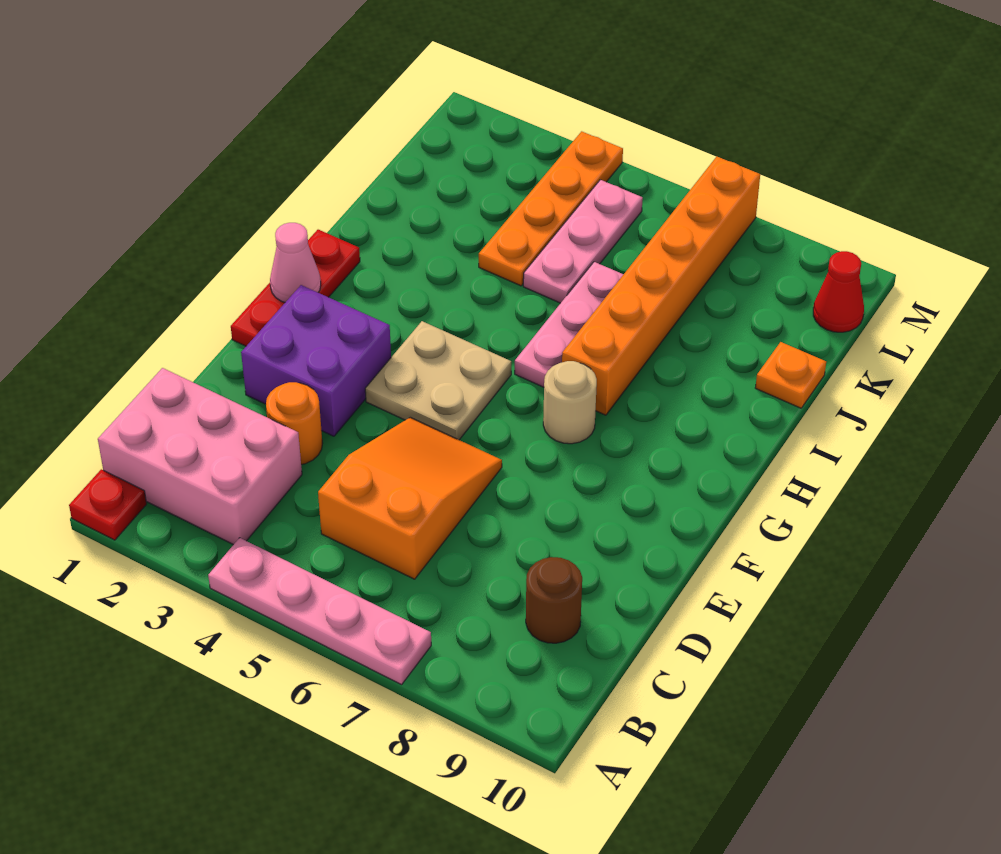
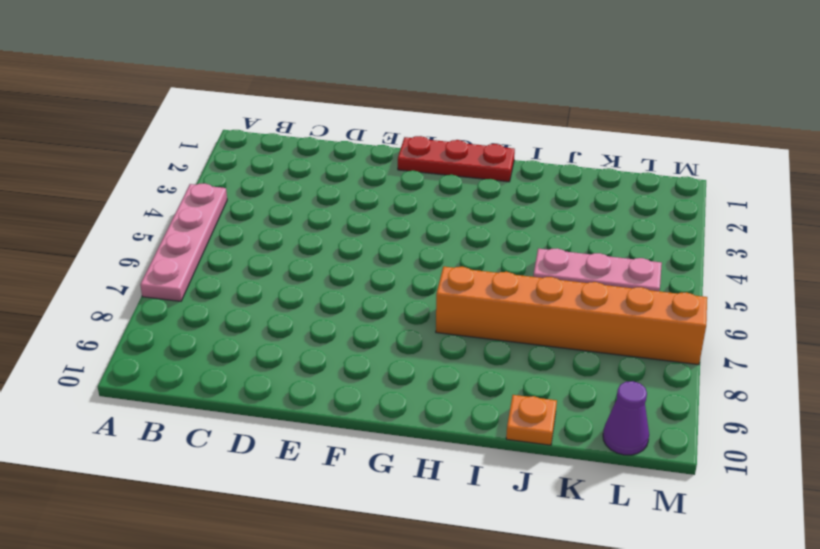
purple cone L10 level 1 -> red cone L10 level 1
none -> red plate A1 level 1
none -> pink brick B1:C3 level 1
none -> orange slope C5:E6 level 1 top C

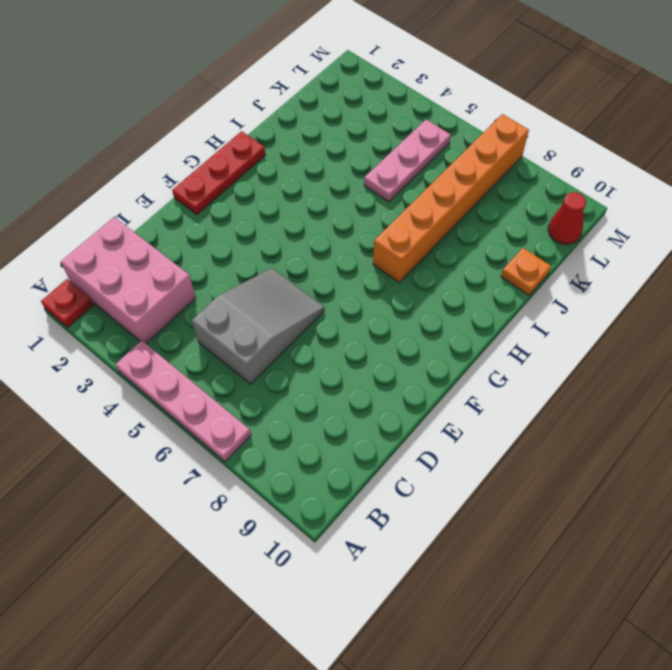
grey slope C5:E6 level 1 top C -> orange slope C5:E6 level 1 top C
none -> brown round brick C9 level 1
none -> orange round brick D3 level 1
none -> purple brick E2:F3 level 1

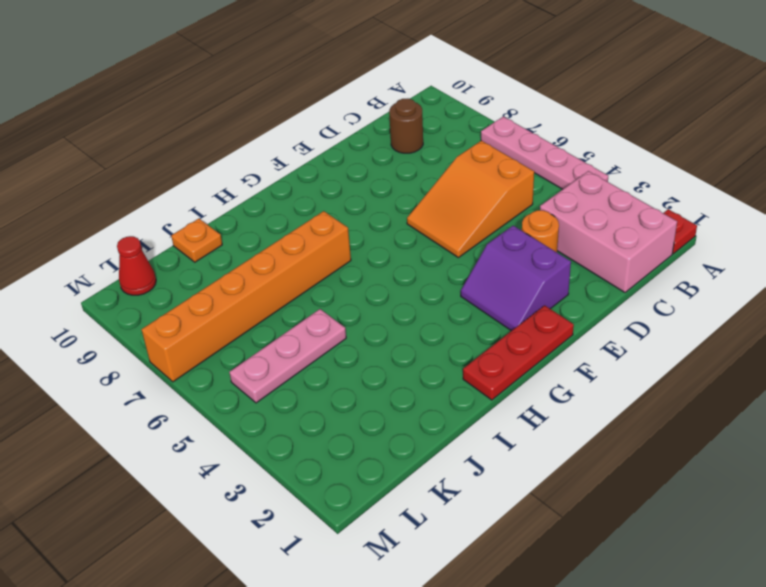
purple slope E2:F3 level 1 top E -> purple brick E2:F3 level 1
none -> tan plate F4:G5 level 1
none -> tan round brick G7 level 1
none -> pink plate H6:J6 level 1

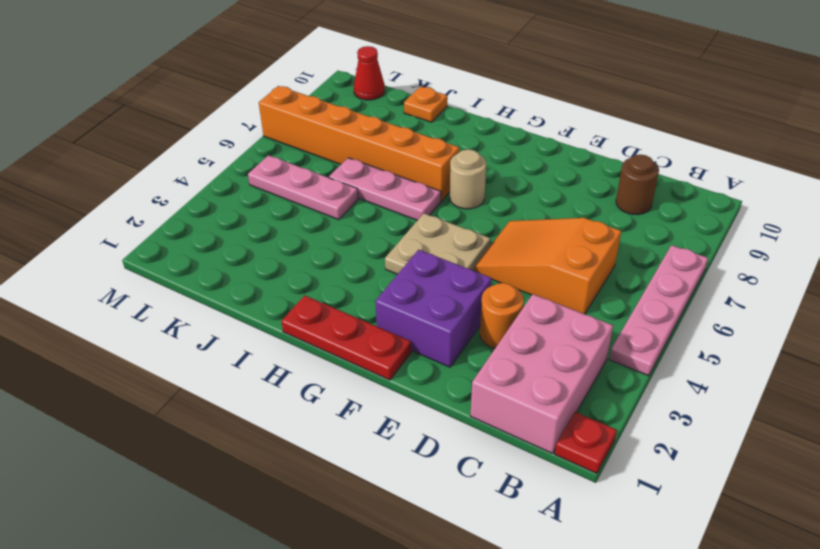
none -> orange plate J4:M4 level 1
none -> pink cone G1 level 2

